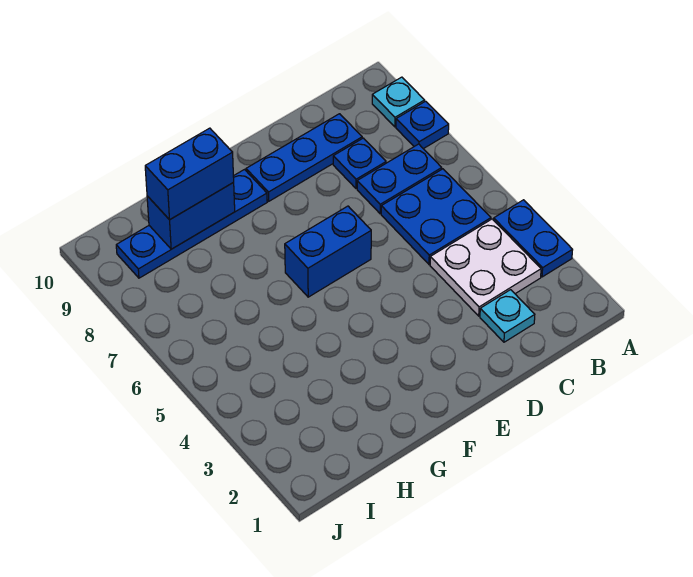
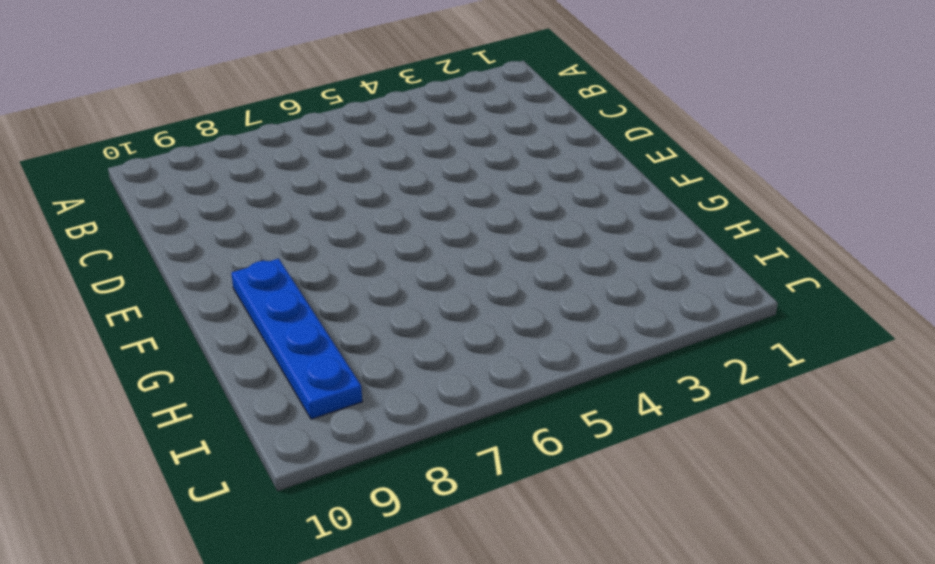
none -> blue plate A3:A4 level 1
none -> blue plate A8 level 1
none -> cyan plate A9 level 1

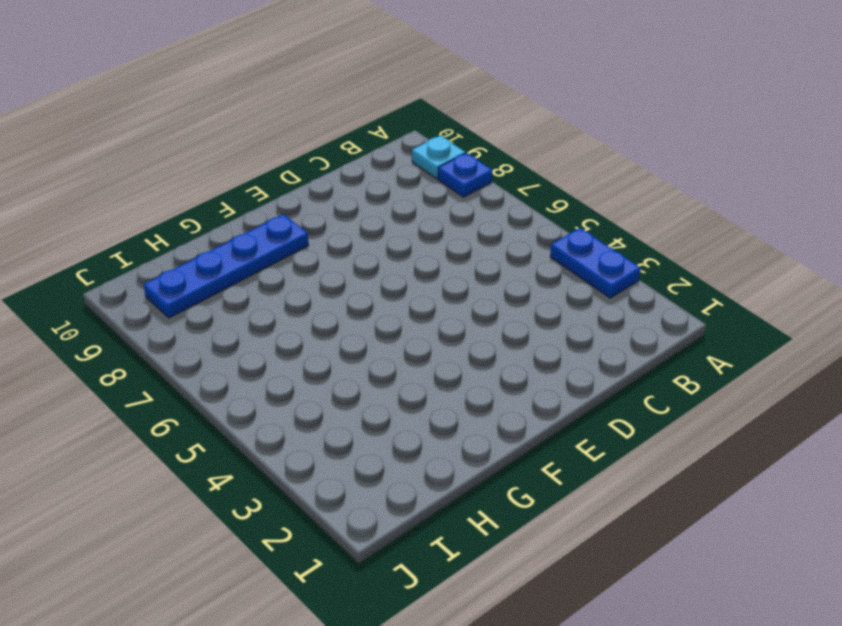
none -> white plate B3:C4 level 1
none -> blue plate B5:C6 level 1
none -> blue plate B7:C7 level 1

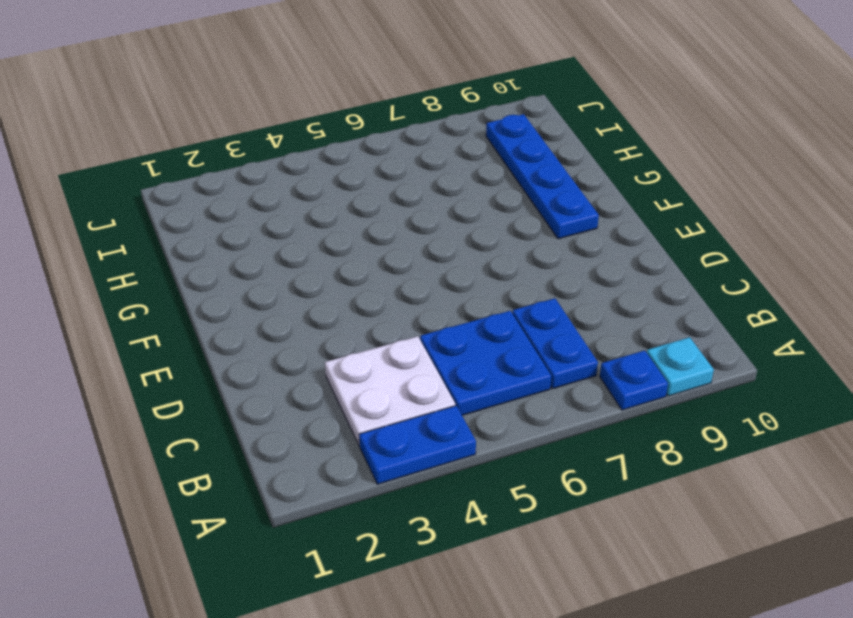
none -> cyan plate C2 level 1
none -> blue plate C8 level 1
none -> blue plate C9:E9 level 1

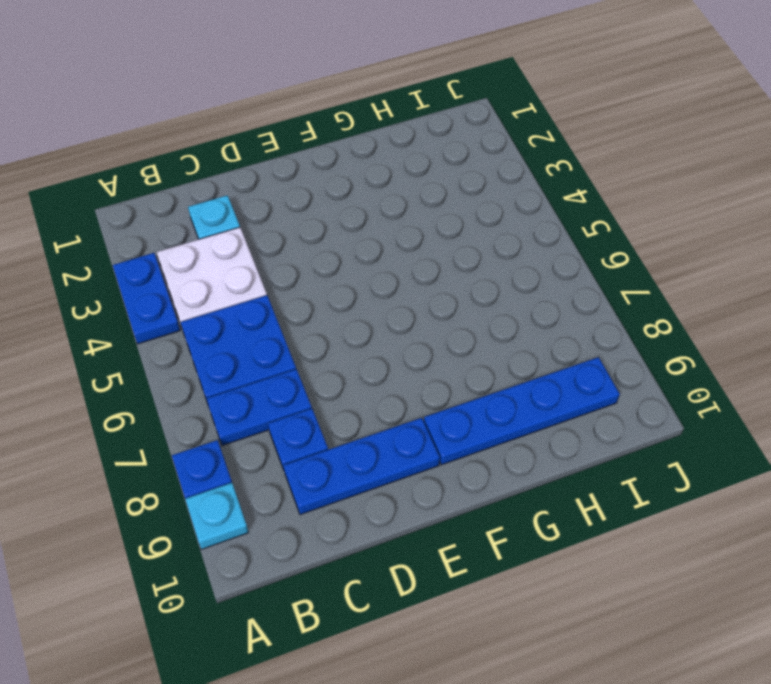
none -> blue brick E6:F6 level 1
none -> blue brick G9:H9 level 2
none -> blue brick G9:H9 level 3

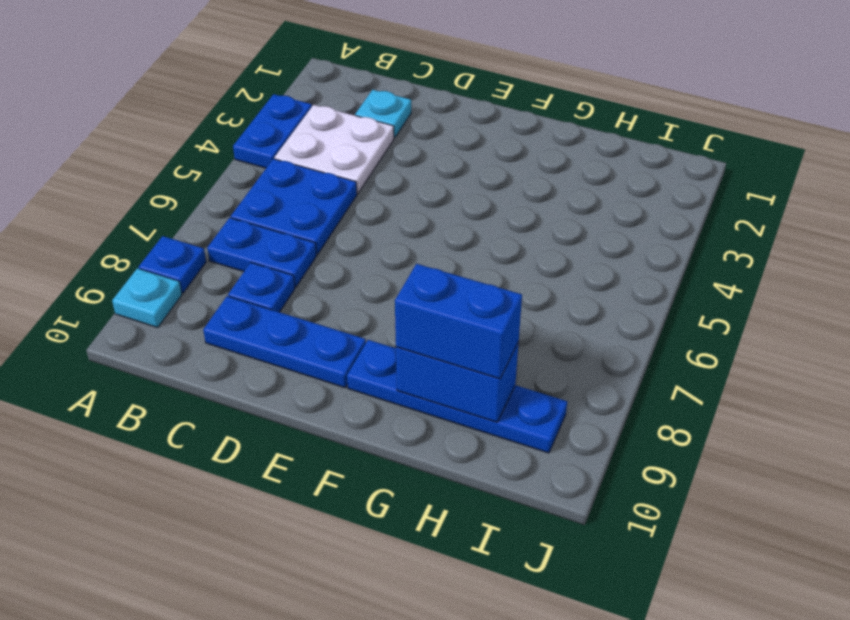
none -> blue brick E6:F6 level 1

